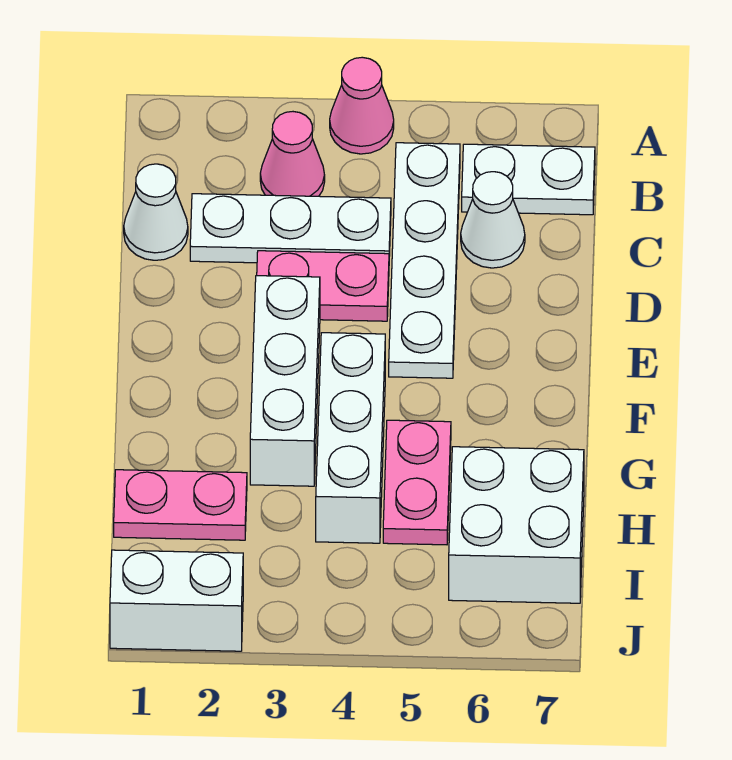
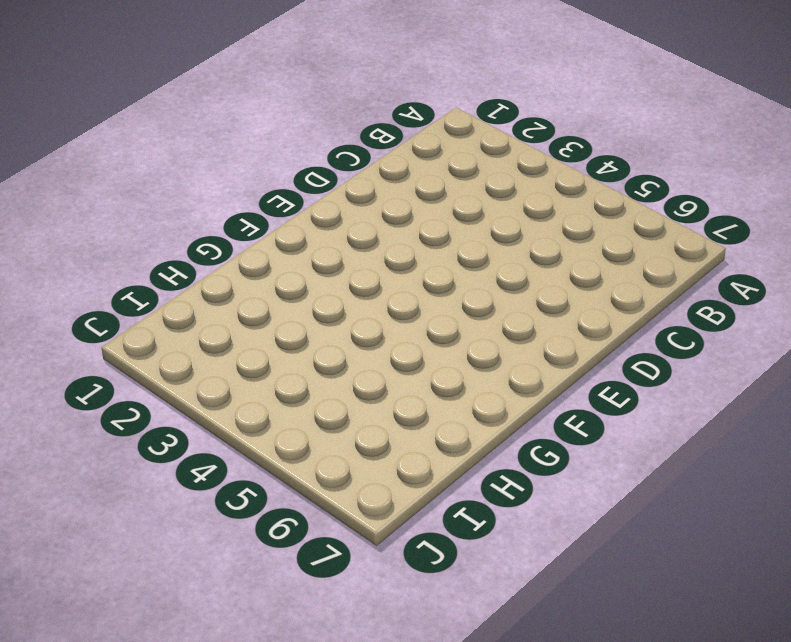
none -> pink cone A4 level 1
none -> pink cone B3 level 1
none -> white plate B5:E5 level 1

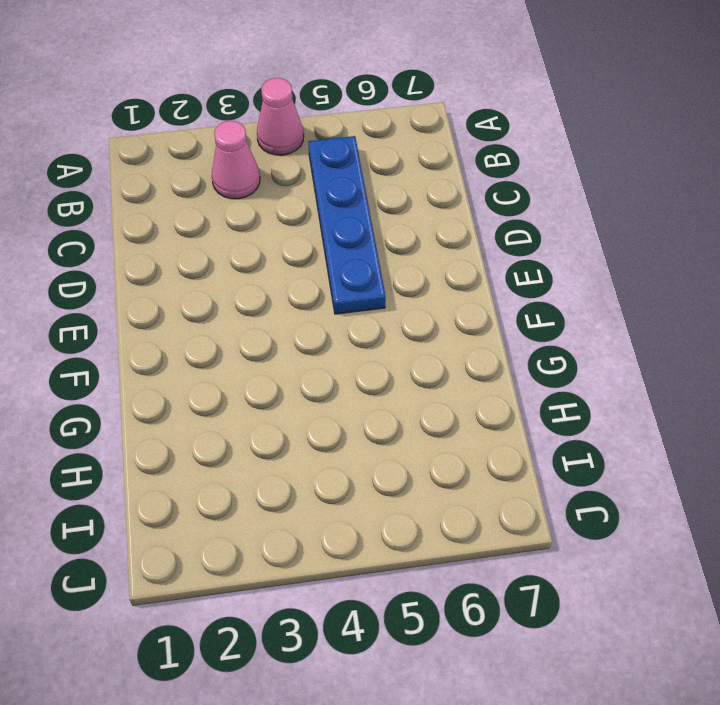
blue plate B5:E5 level 1 -> white plate B5:E5 level 1
none -> white plate B6:B7 level 1
none -> white cone C1 level 1
none -> white plate C2:C4 level 1

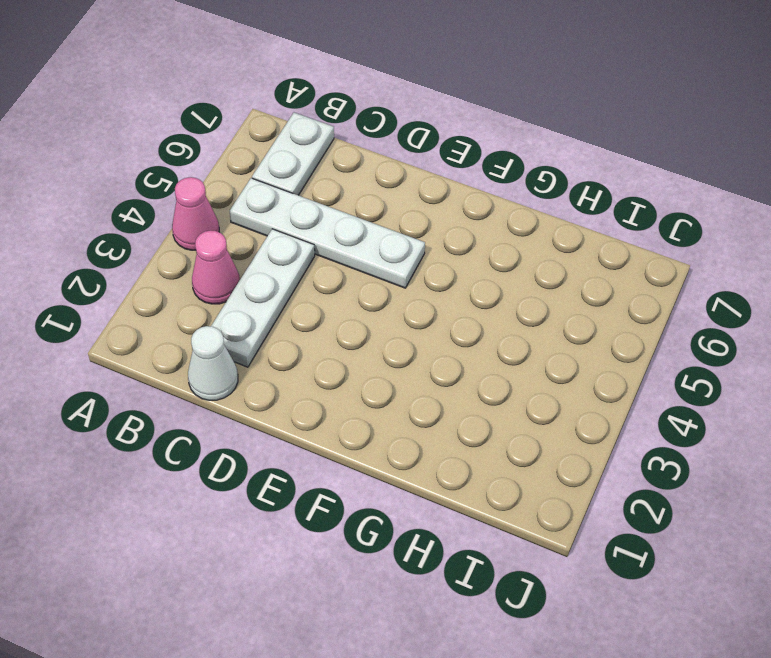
none -> white cone C6 level 1
none -> pink plate D3:D4 level 1
none -> white brick E3:G3 level 1

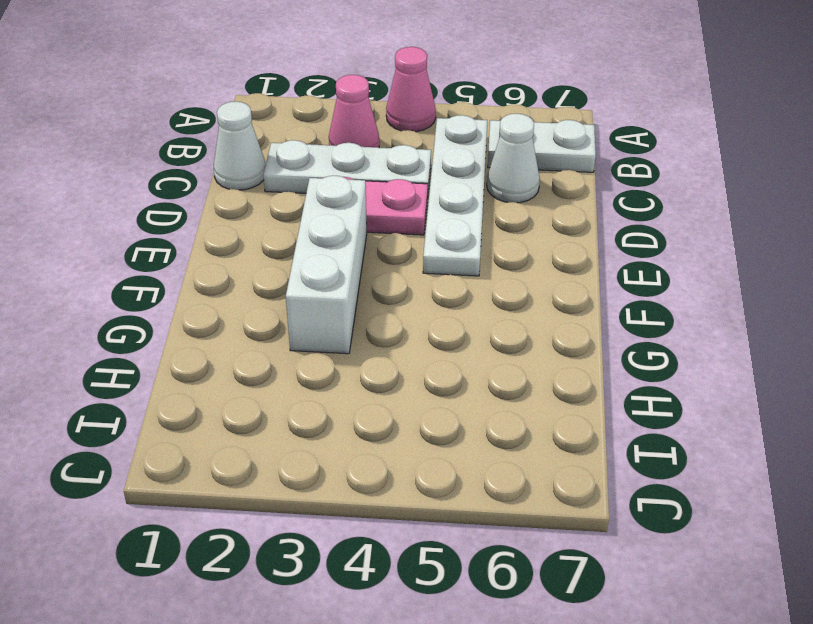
none -> white brick F4:H4 level 1
none -> pink plate G5:H5 level 1
none -> pink plate H1:H2 level 1

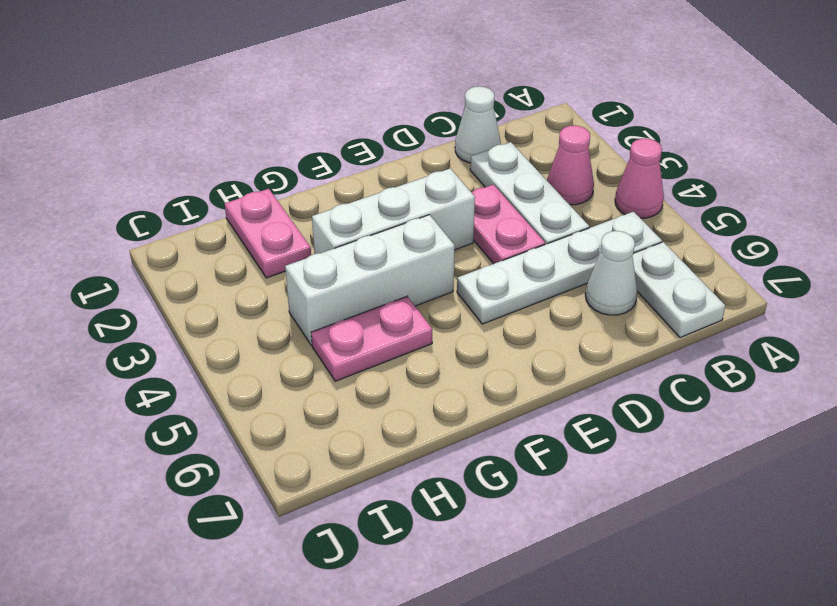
none -> white brick H6:I7 level 1
none -> white brick J1:J2 level 1

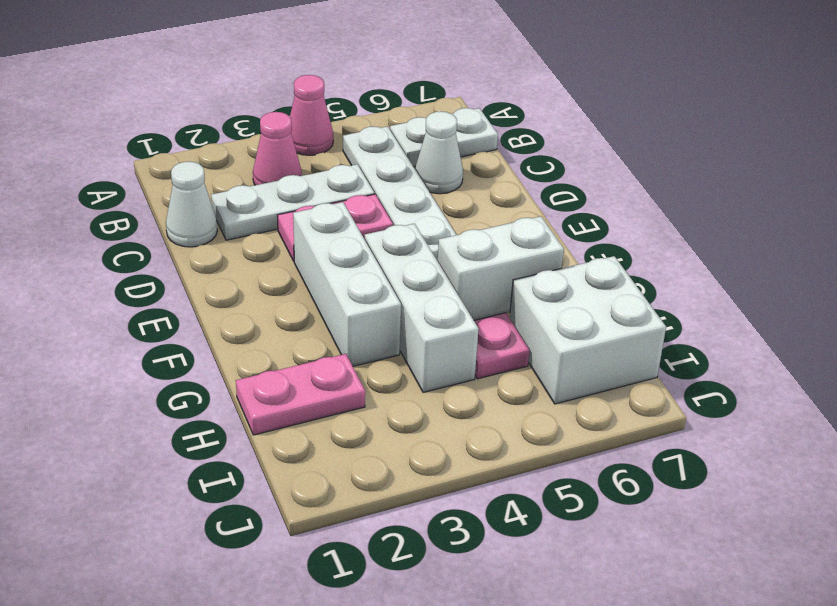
white brick G5:G6 level 2 -> white brick J1:J2 level 1

